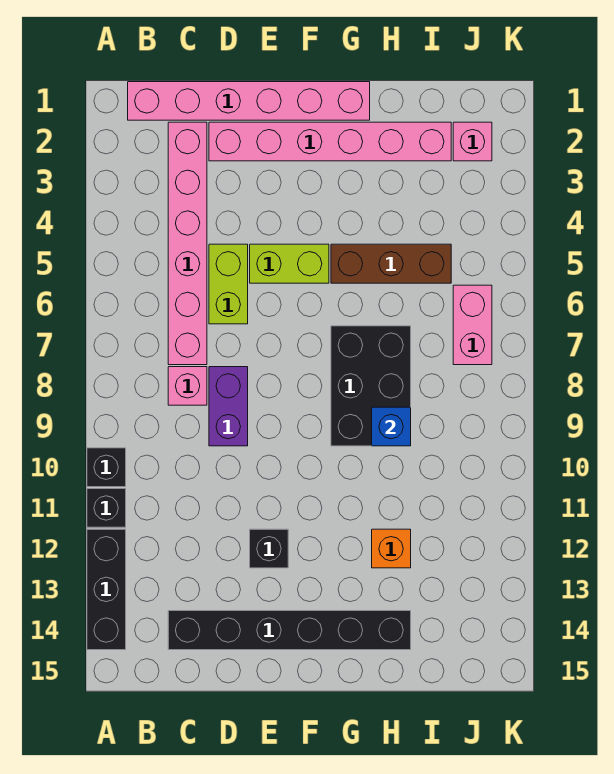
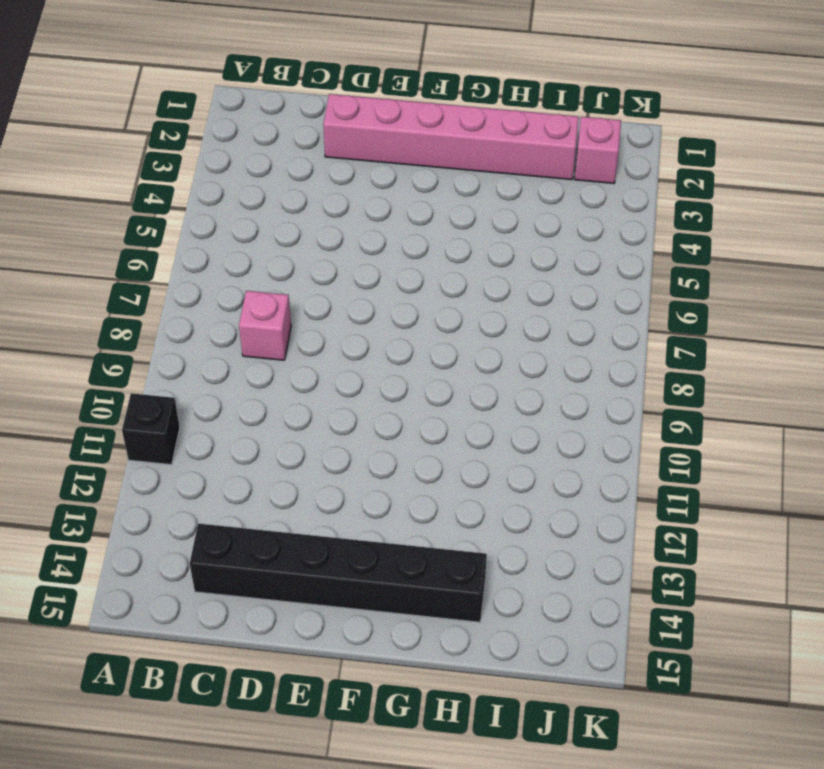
none -> black brick A10 level 1
none -> black brick A12:A14 level 1
none -> pink brick B1:G1 level 1

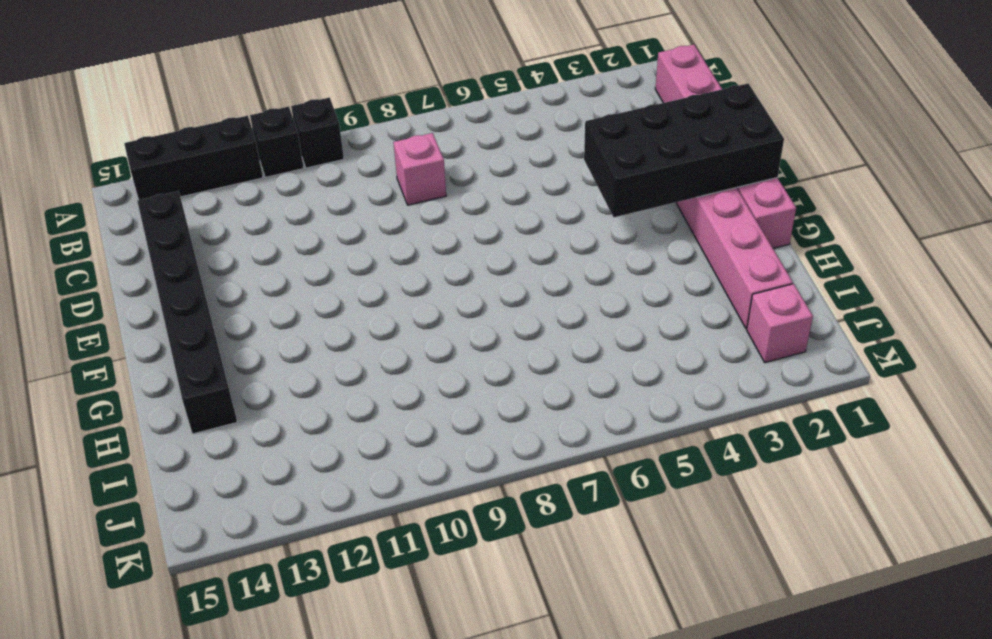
black brick E1:F4 level 2 -> none
none -> pink brick C2:C7 level 1
none -> lime brick D5:D6 level 1
none -> purple brick D8:D9 level 1

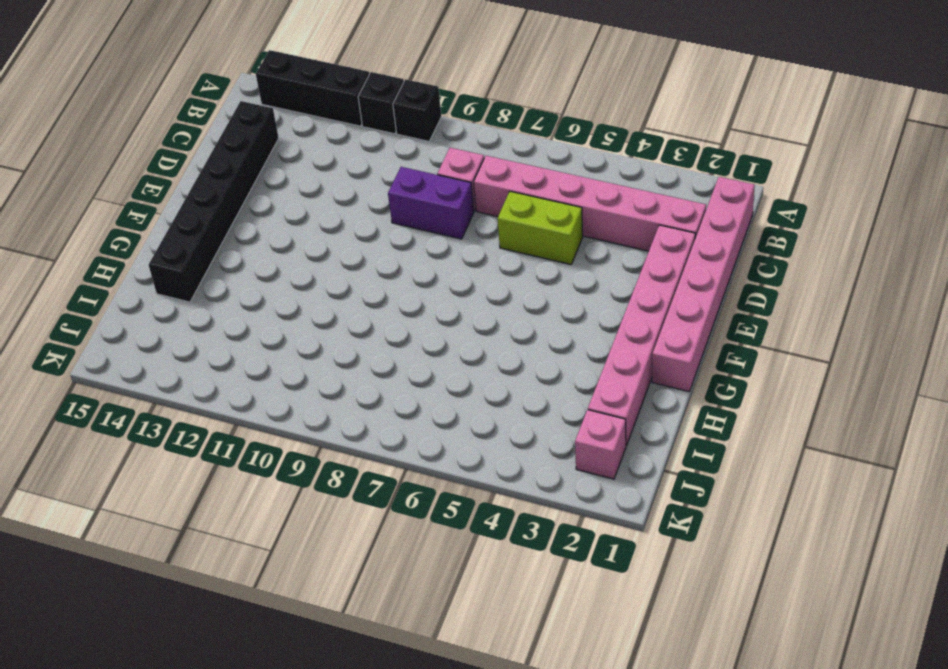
none -> lime brick E5:F5 level 1
none -> black brick E12 level 1
none -> brown brick G5:I5 level 1

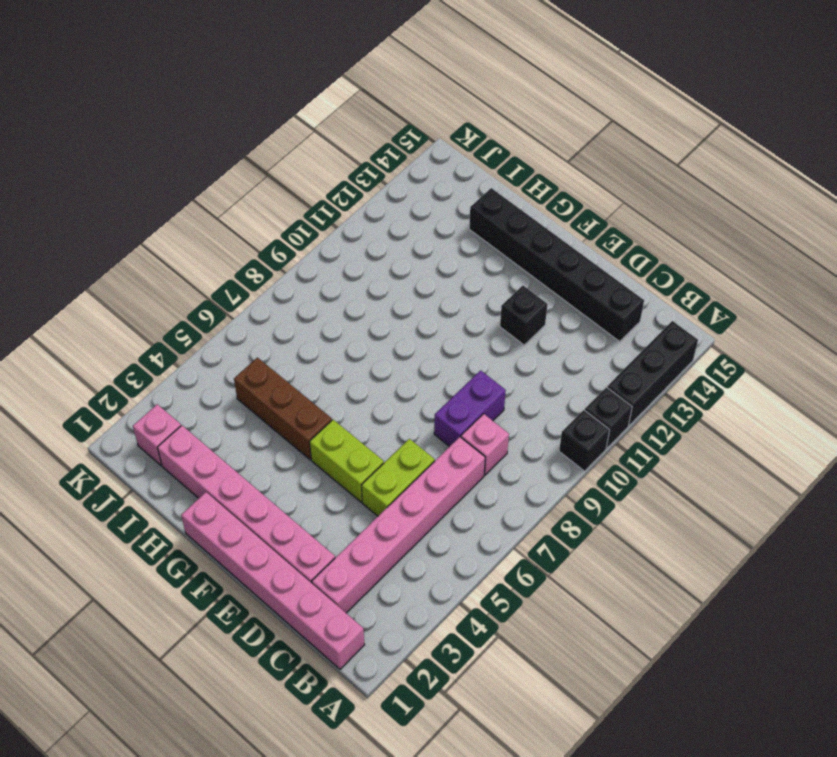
none -> black brick G7:H9 level 1
none -> orange brick H12 level 1
none -> pink brick J6:J7 level 1

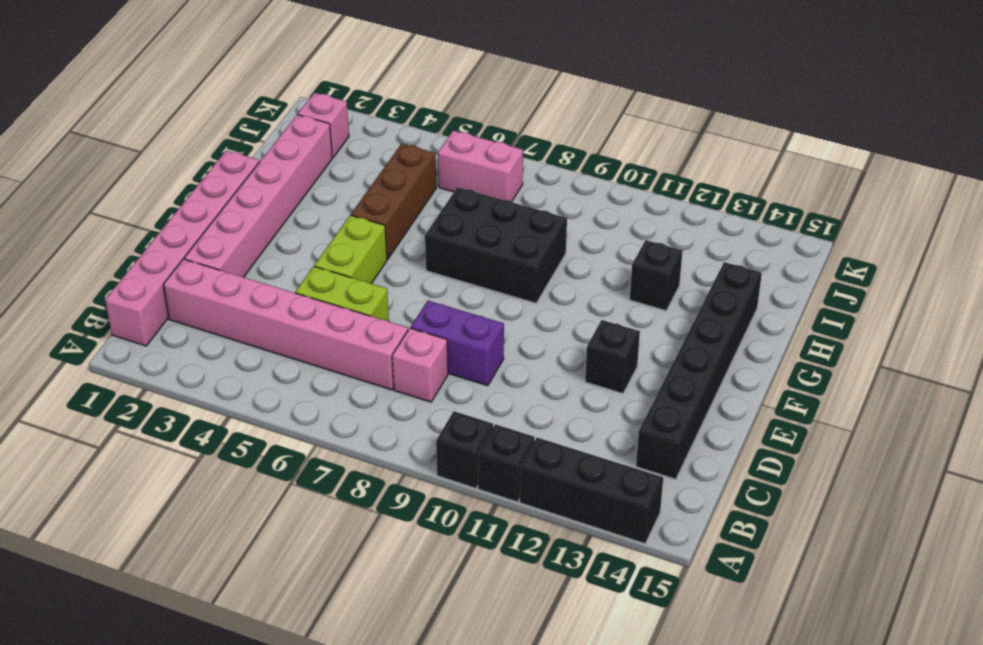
black brick H12 level 1 -> orange brick H12 level 1
none -> blue brick H9 level 2

